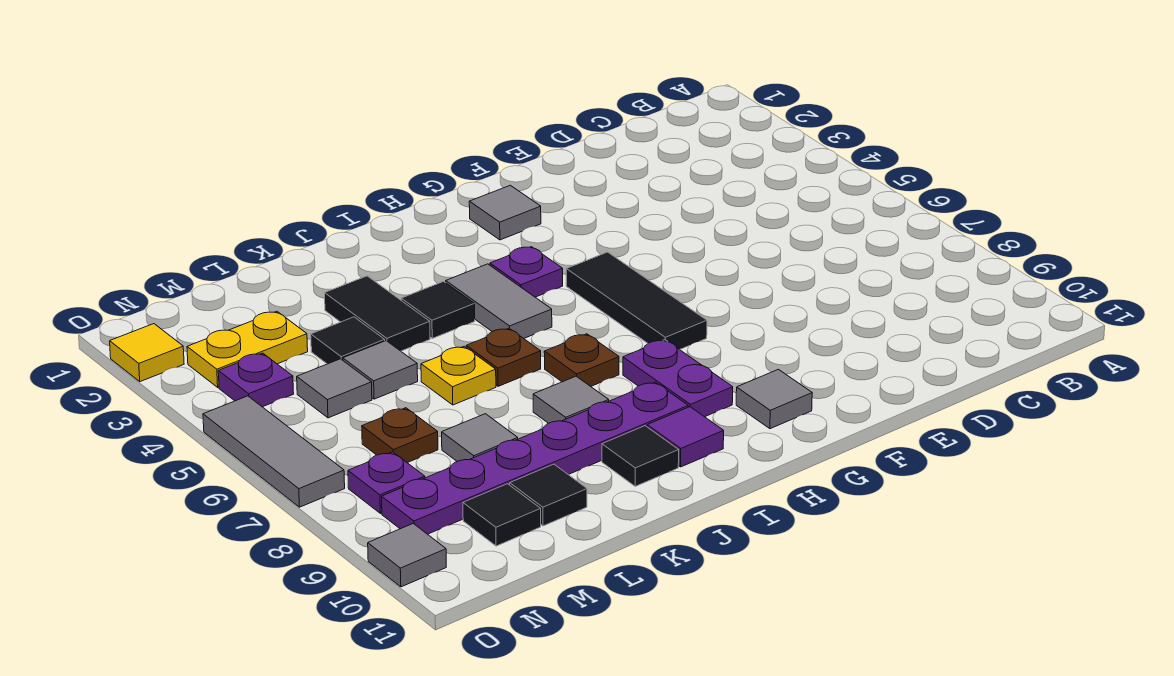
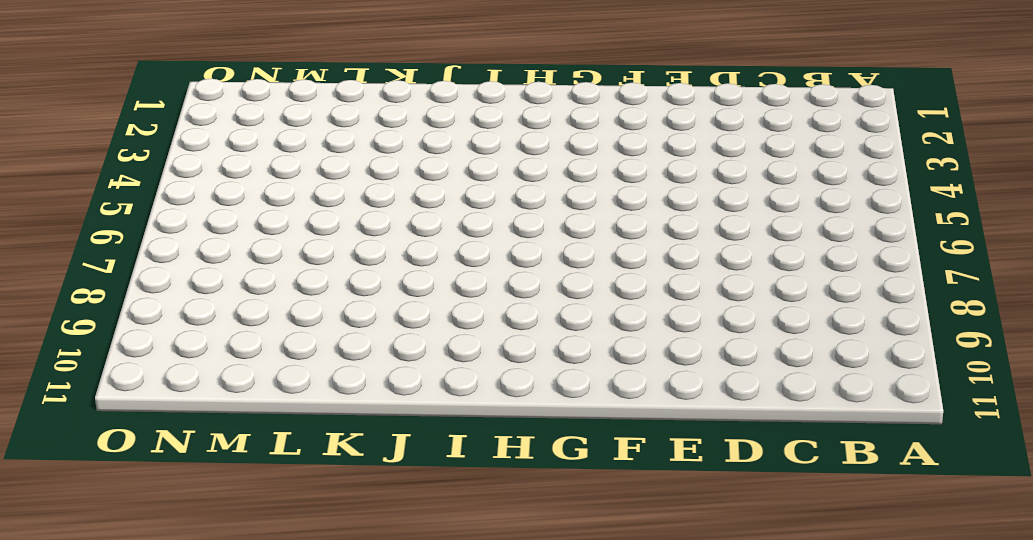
none -> grey tile G2 level 1
none -> black tile G5:G7 level 1
none -> grey tile G10 level 1

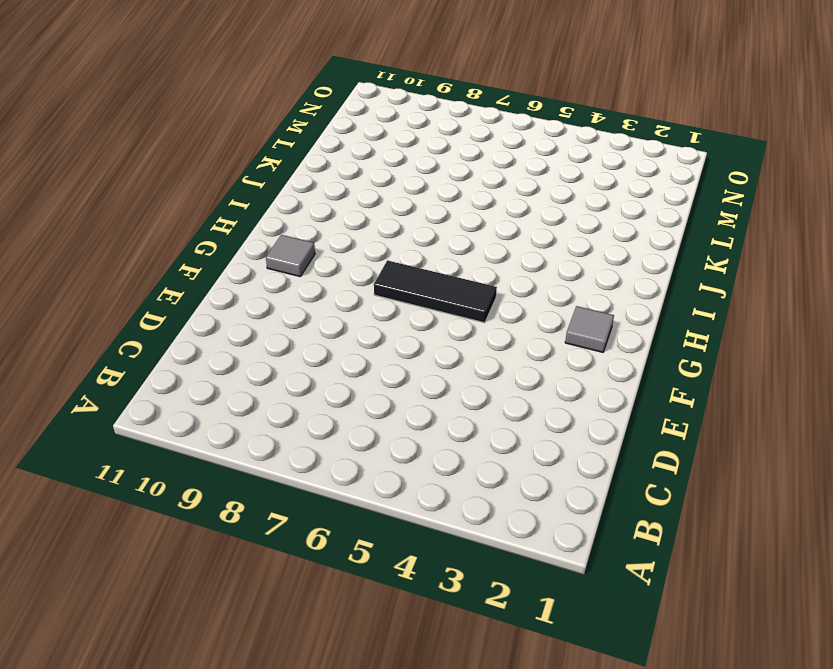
none -> purple plate H4 level 1
none -> purple plate H8:H9 level 1
none -> grey tile I4:I5 level 1

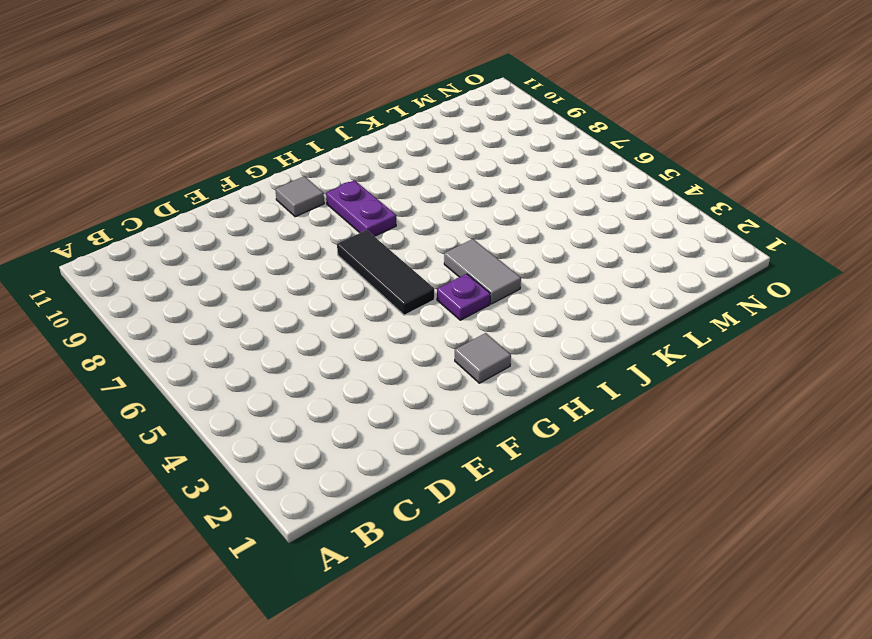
none -> brown plate I7 level 1
none -> purple plate I9:N9 level 1
none -> purple tile I10 level 1

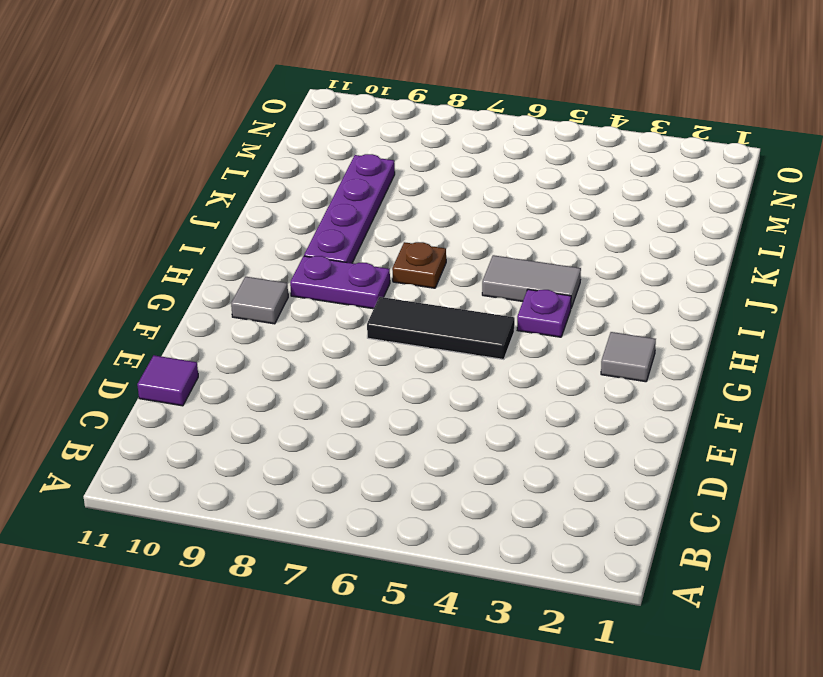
purple tile D11 level 1 -> purple tile I10 level 1
purple plate I9:L9 level 1 -> purple plate I9:N9 level 1
none -> black tile J4 level 1
none -> brown plate J6 level 1
none -> grey tile J8 level 1

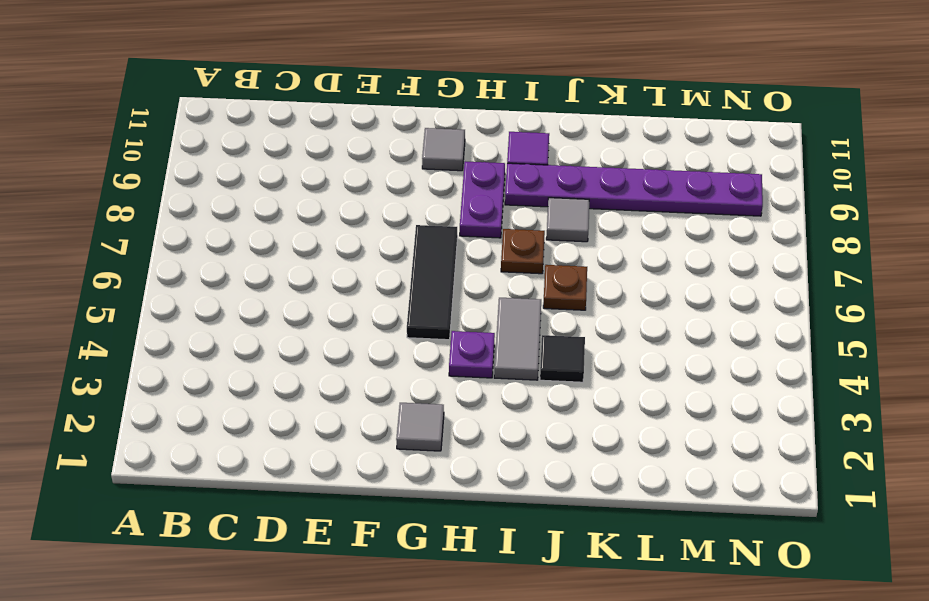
none -> black tile J10 level 1
none -> black tile K3:K4 level 1
none -> yellow plate K6 level 1

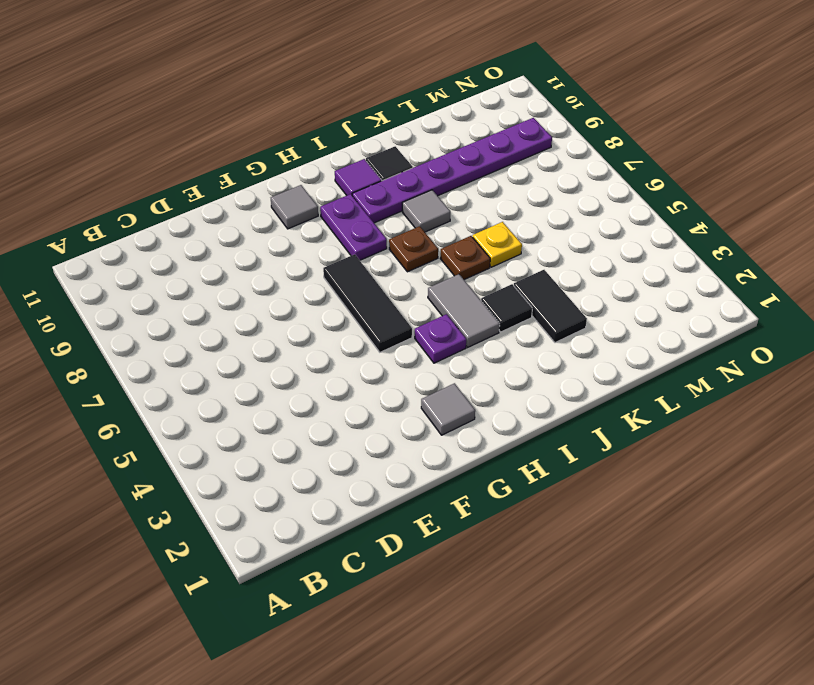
none -> black tile L4 level 1
none -> grey tile L5 level 1
none -> grey tile L8 level 1

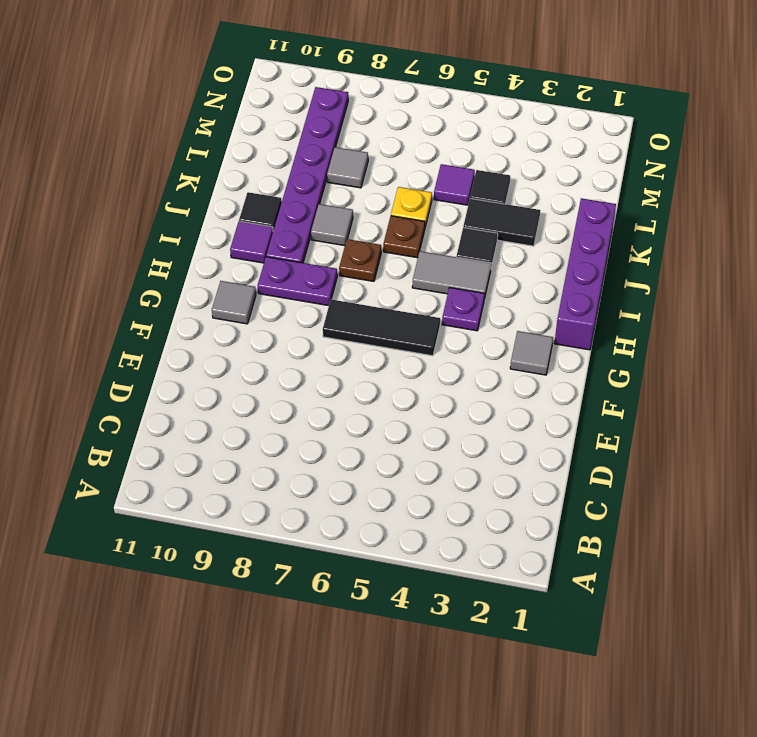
purple brick H1:K1 level 1 -> none
purple tile L5 level 1 -> grey tile L5 level 1
none -> black tile L10 level 1
none -> yellow plate M3:N3 level 1
none -> grey tile M5 level 1

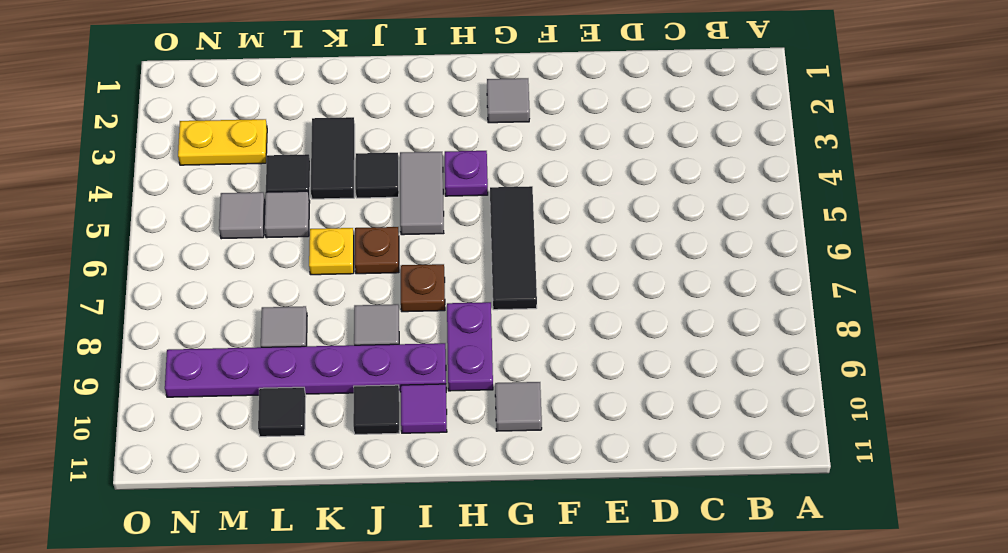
none -> brown plate M7 level 1
none -> black tile M10 level 1
none -> purple plate N4 level 1

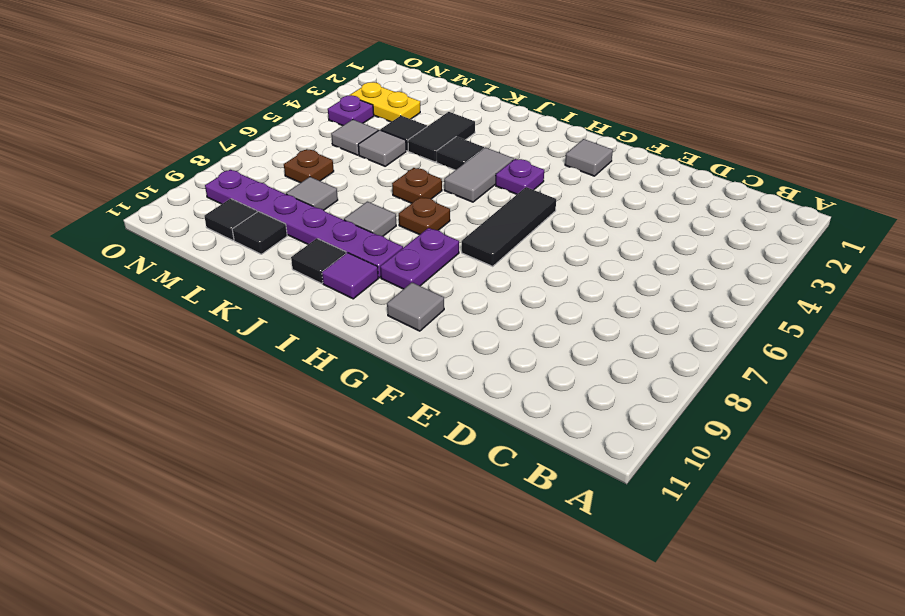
none -> yellow plate K6 level 1
none -> purple plate N8 level 1
none -> yellow tile O2 level 1

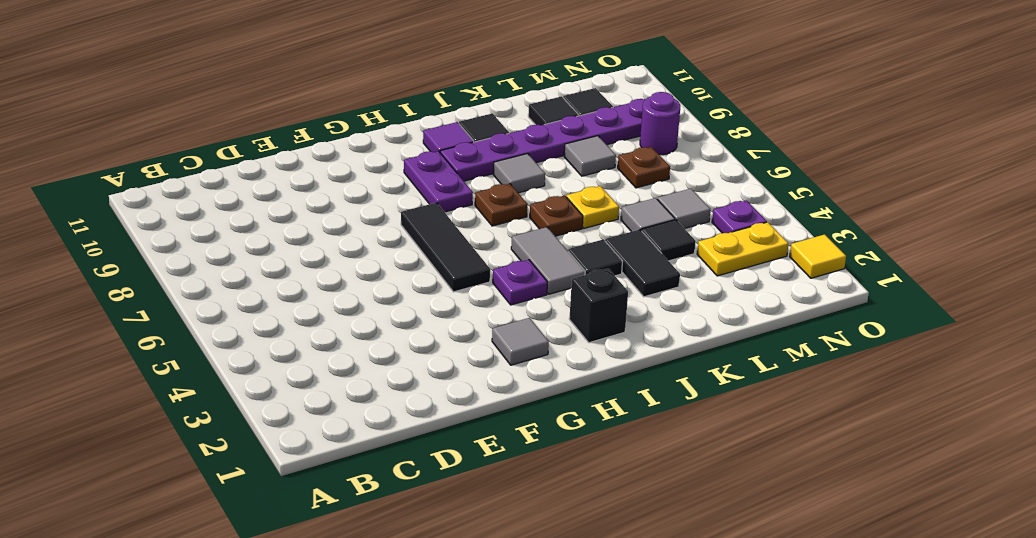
black brick I2 level 1 -> none
purple round brick N8 level 1 -> purple plate N8 level 1
none -> grey tile G10 level 1
none -> grey tile O5:O7 level 1
none -> grey tile O10 level 1

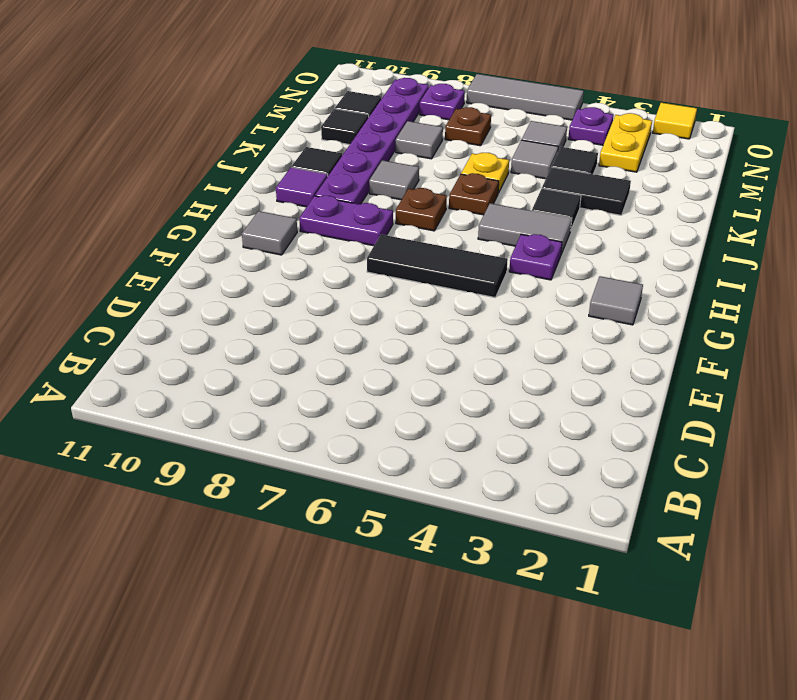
none -> grey tile O10 level 1

